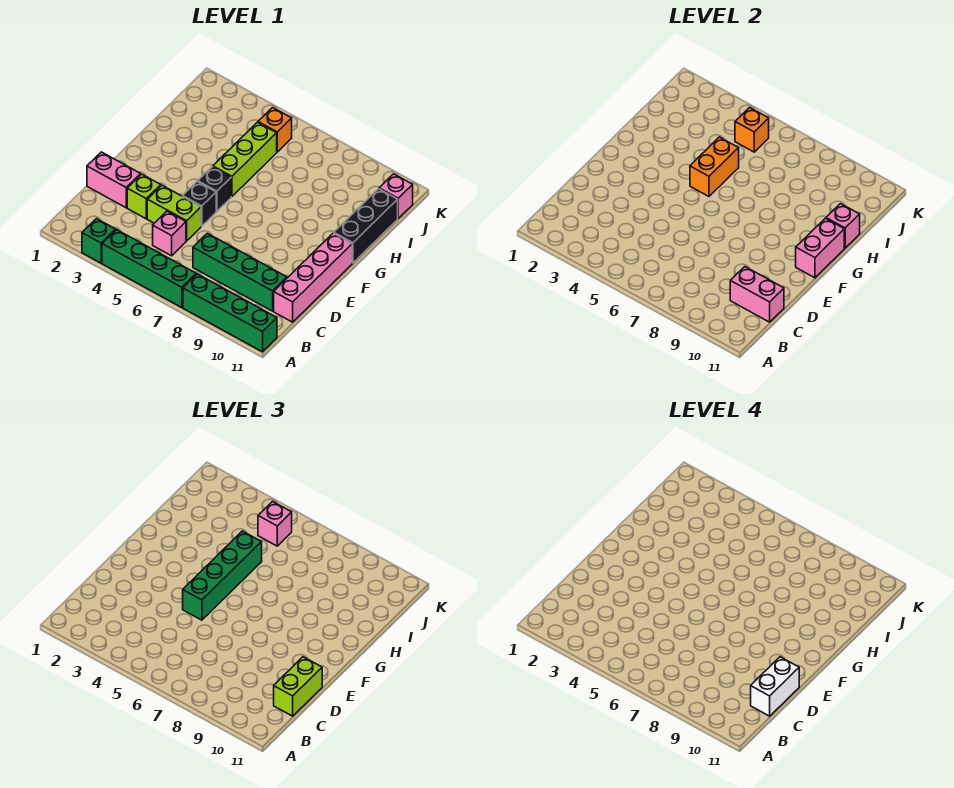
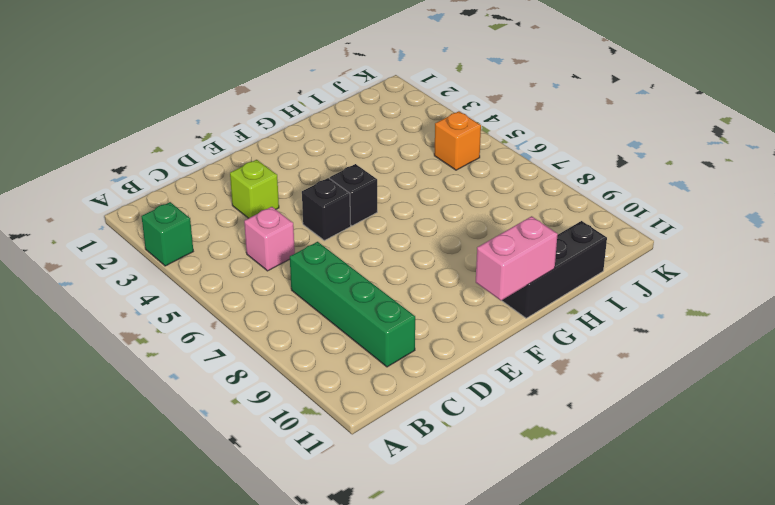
none -> green brick A4:A7 level 1
none -> green brick A8:A11 level 1
none -> pink brick C11:F11 level 1

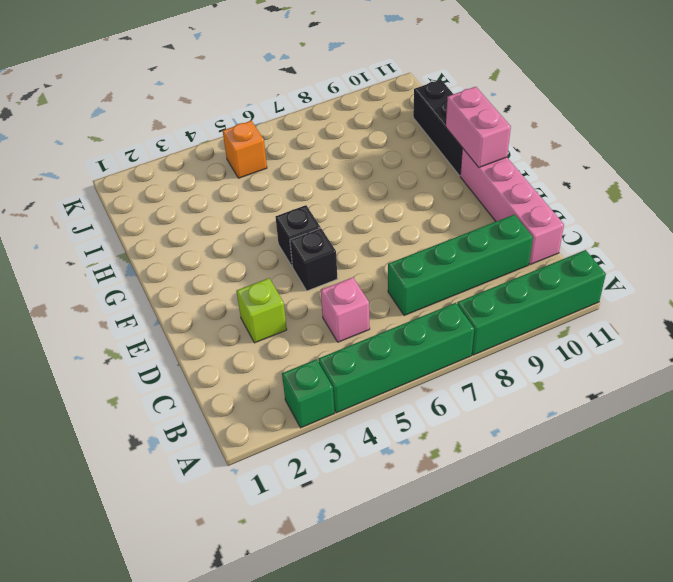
none -> pink brick D1:D2 level 1
none -> lime brick D4:D5 level 1
none -> lime brick G5:I5 level 1

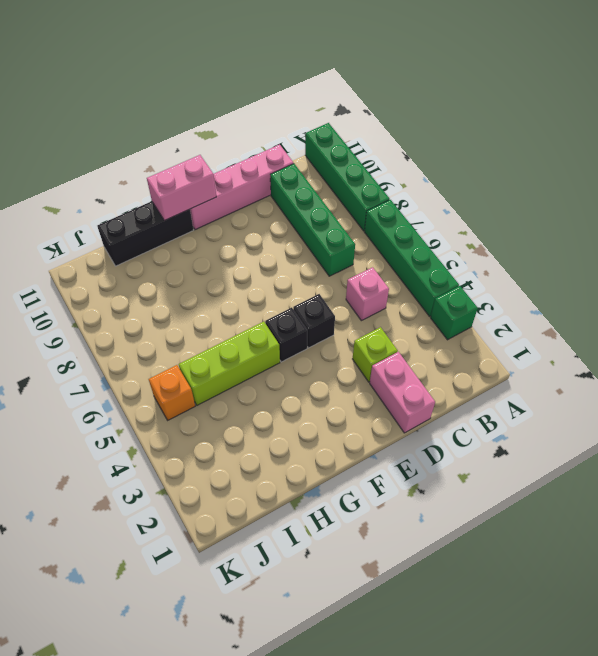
none -> lime brick D4:D5 level 1
none -> pink brick J11 level 1
none -> pink brick C10:C11 level 2

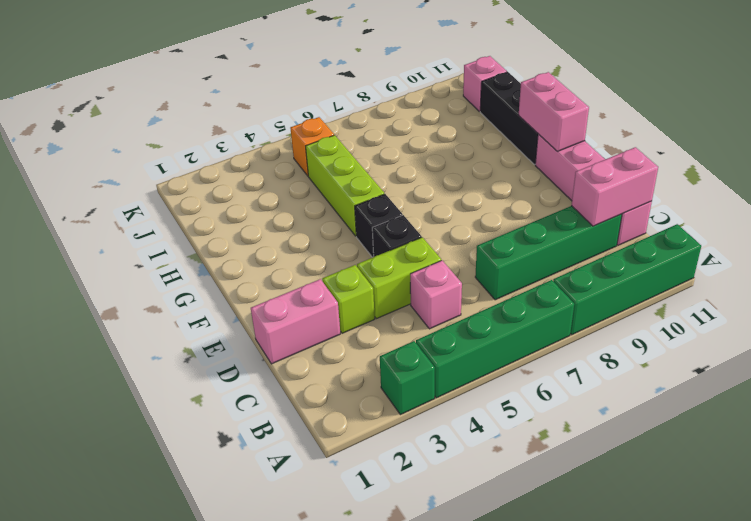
none -> orange brick G5:H5 level 2
none -> pink brick H11 level 2
none -> orange brick J5 level 2

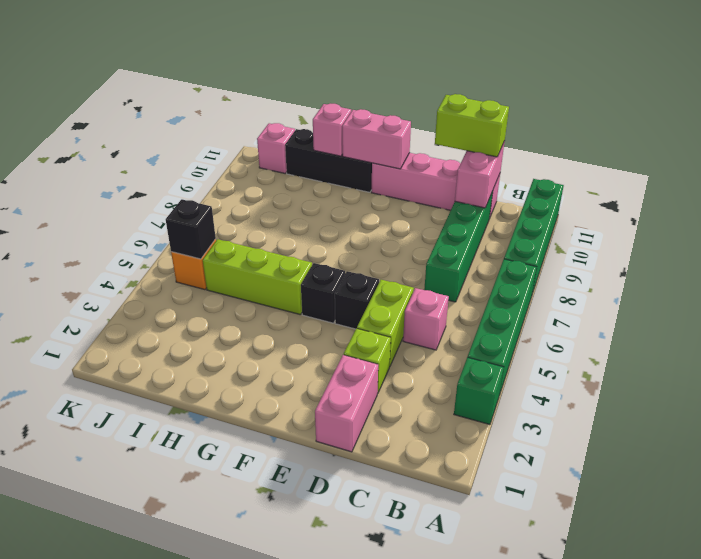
black brick J5 level 2 -> orange brick J5 level 2
none -> orange brick G5:H5 level 2
none -> green brick E5:H5 level 3
none -> pink brick J5 level 3

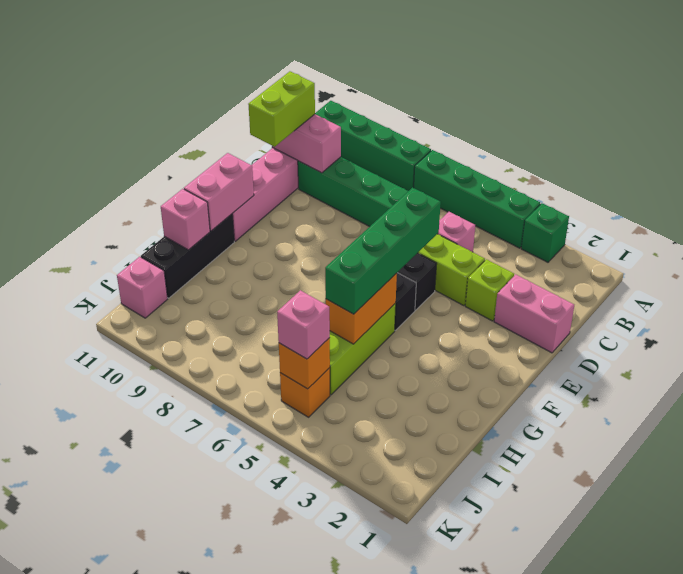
none -> white brick C11:D11 level 4

